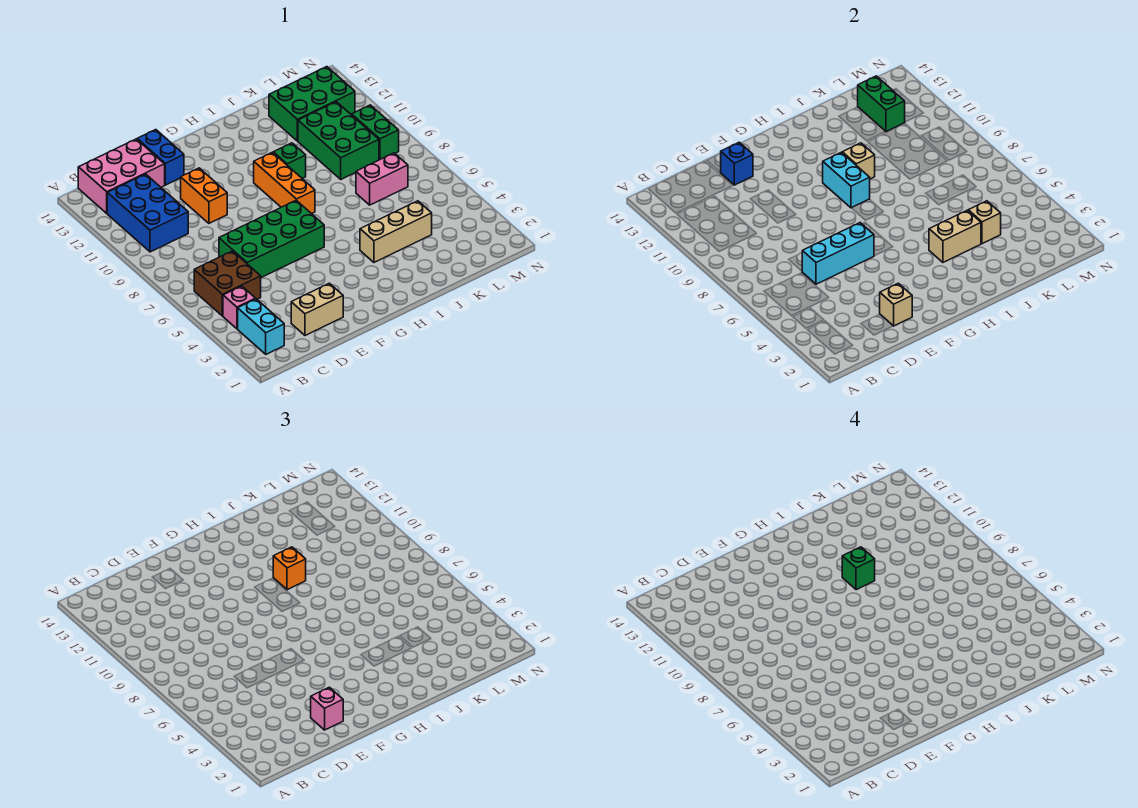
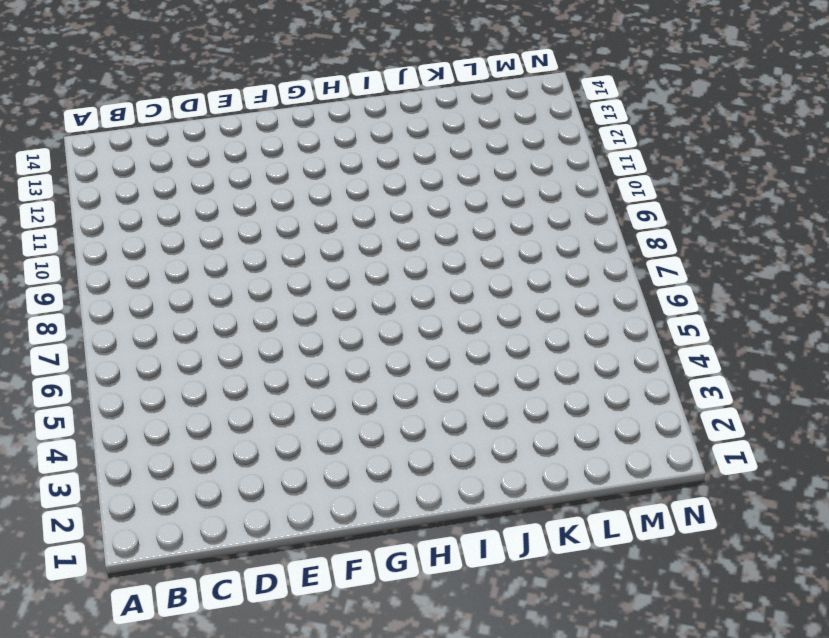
none -> cyan brick B2:B3 level 1
none -> pink brick B4 level 1
none -> brown brick B5:C6 level 1

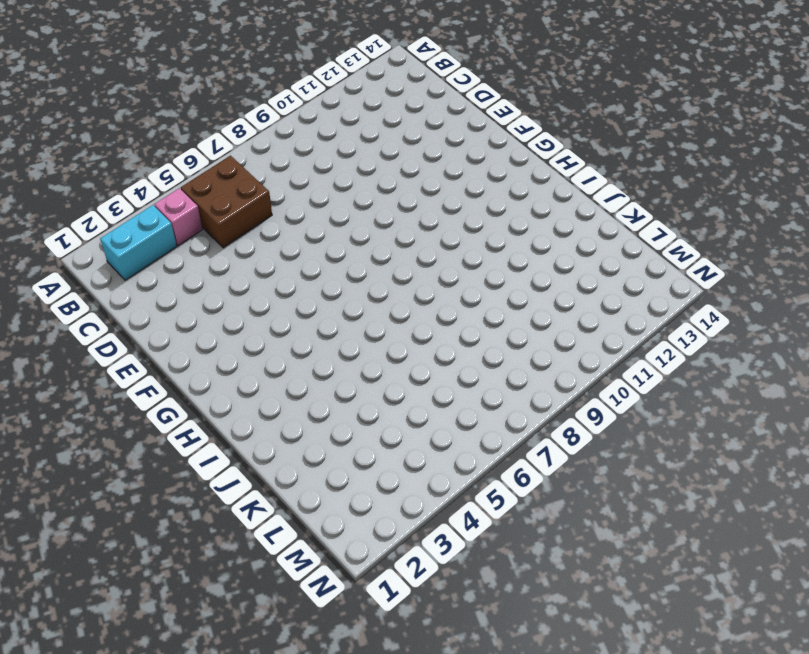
none -> blue brick B10:C12 level 1
none -> pink brick B13:D14 level 1
none -> tan brick D2:E2 level 1

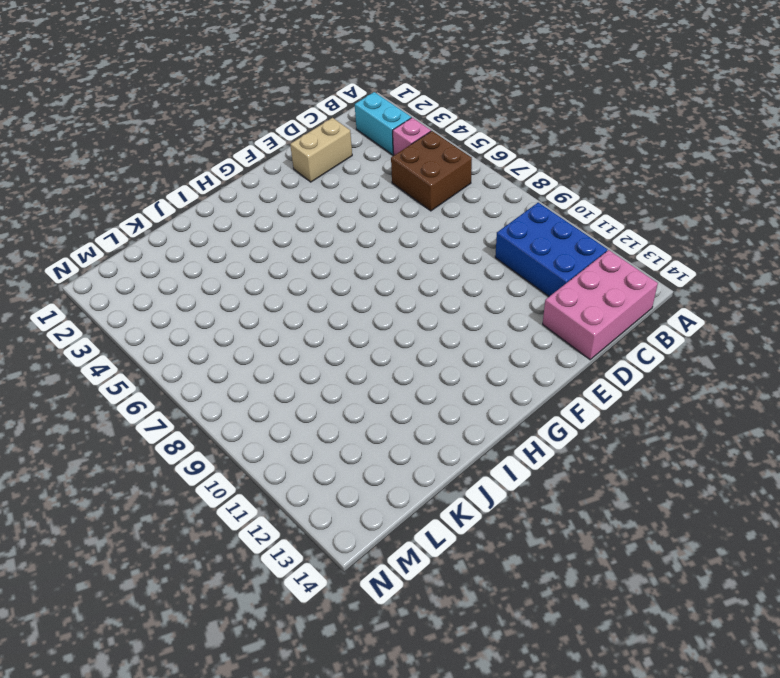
none -> green brick D6:G7 level 1
none -> orange brick E10:E11 level 1
none -> blue brick E13:E14 level 1

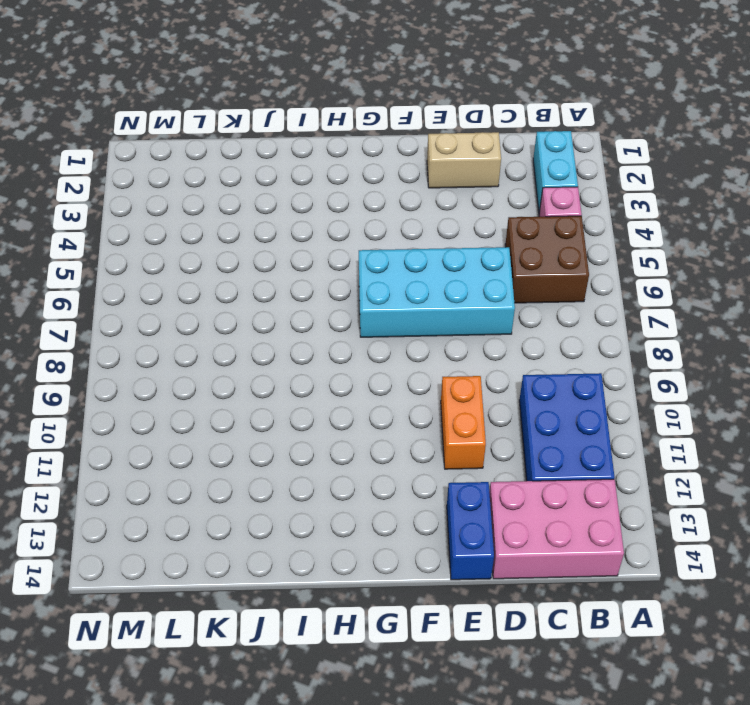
cyan brick D6:G7 level 1 -> green brick D6:G7 level 1
none -> orange brick H8:H10 level 1
none -> tan brick I4:K4 level 1
none -> green brick I10 level 1

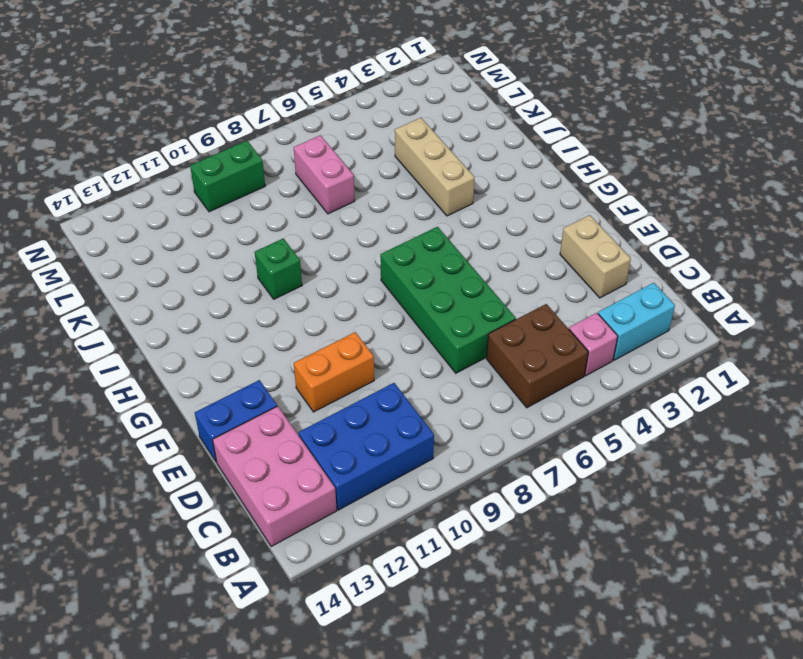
none -> orange brick H8:H10 level 1
none -> green brick K9:L11 level 1
none -> green brick K12:M13 level 1

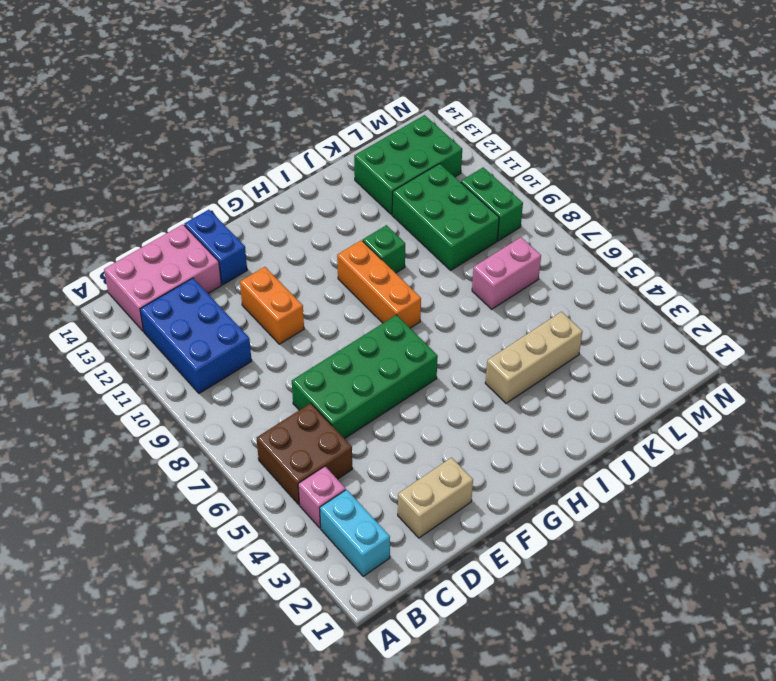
none -> cyan brick D6:F6 level 2
none -> tan brick E2 level 2
none -> blue brick E13 level 2

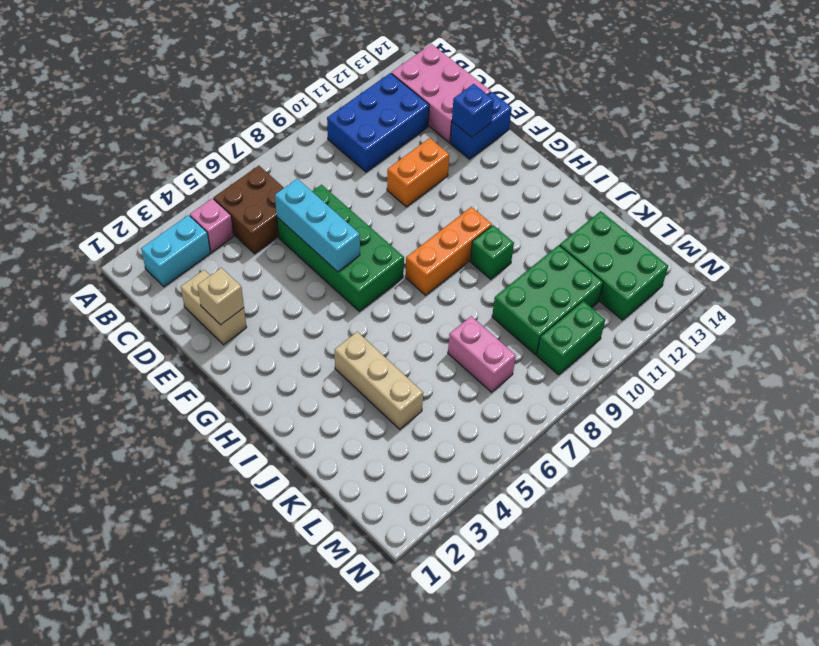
none -> cyan brick H9:H10 level 2
none -> tan brick I4:J4 level 2
none -> tan brick I10 level 2

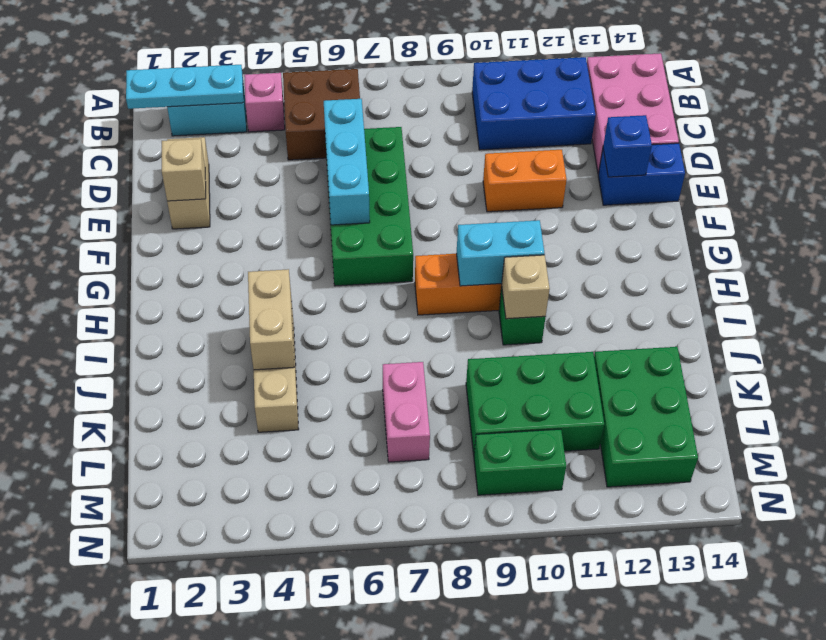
cyan plate B1:B3 level 2 -> none
none -> tan brick K4 level 2
none -> green brick L12:L13 level 2
none -> pink brick E2 level 3

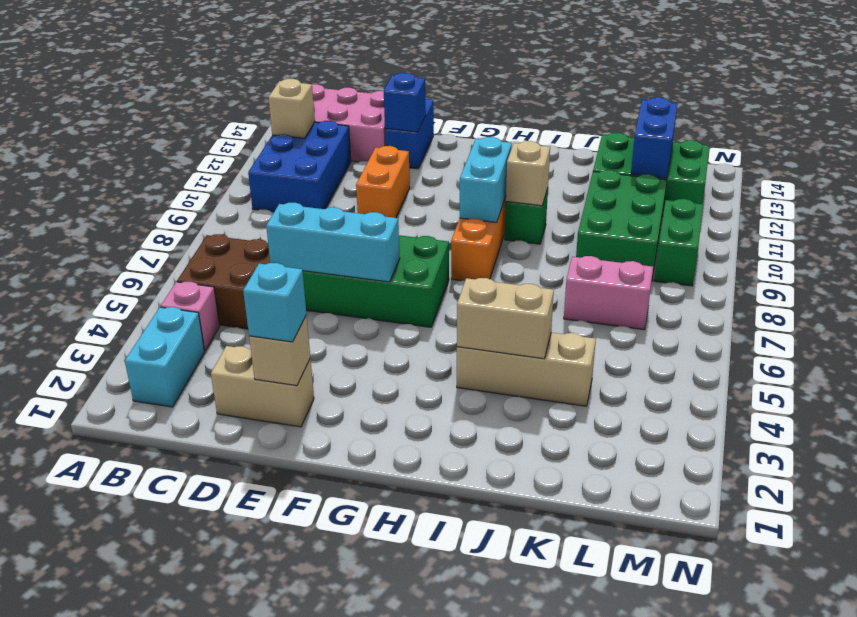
tan brick B12 level 2 -> tan brick K4 level 2
cyan brick E2 level 3 -> pink brick E2 level 3
blue brick L12:L13 level 2 -> green brick L12:L13 level 2
none -> orange brick I10 level 3
none -> green brick I10 level 4

